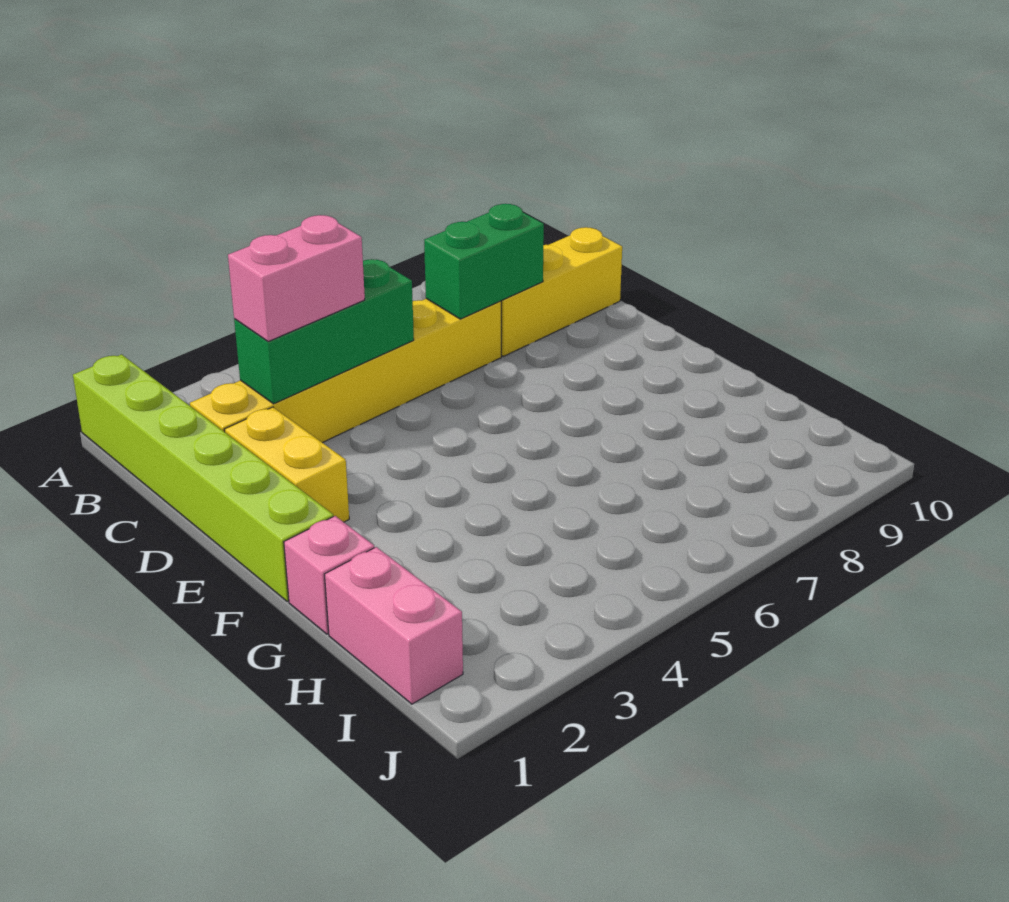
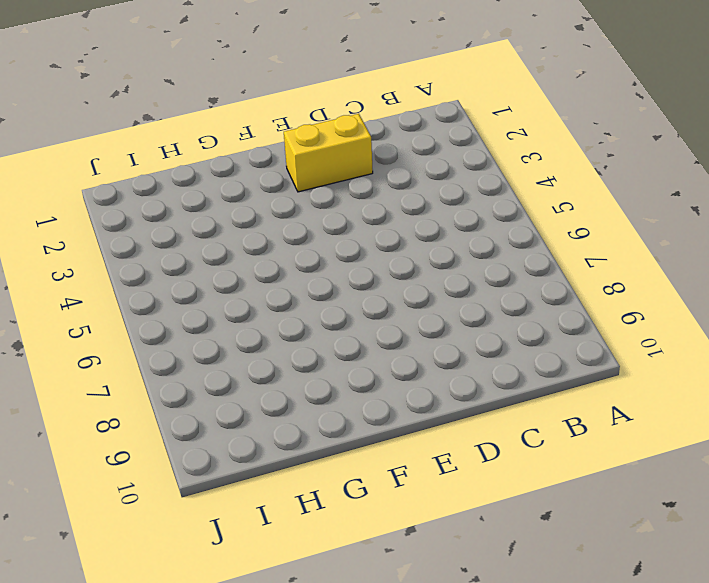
none -> lime brick A1:F1 level 1
none -> yellow brick C2:C7 level 1

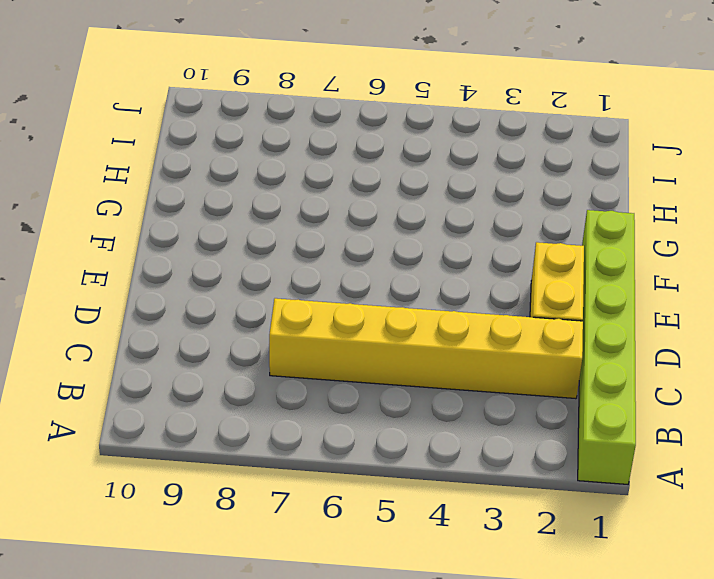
none -> yellow brick C8:C10 level 1
none -> pink brick G1 level 1

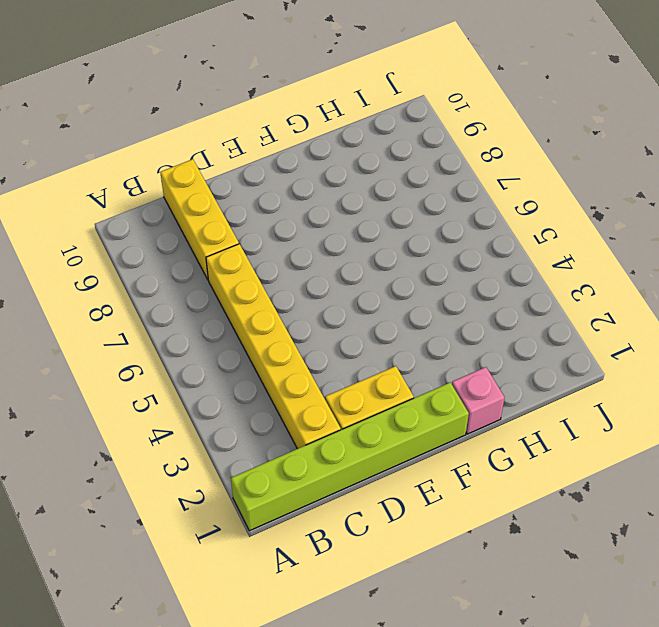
none -> pink brick H1:I1 level 1
none -> green brick C3:C5 level 2

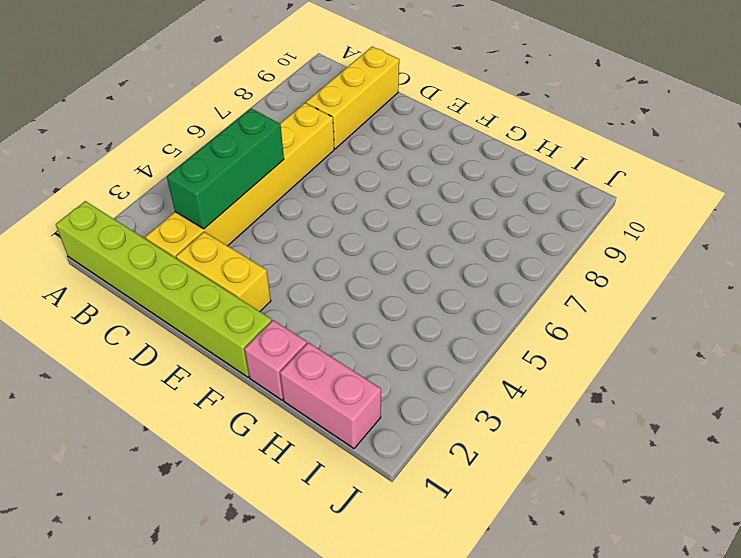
none -> green brick C7:C8 level 2
none -> pink brick C3:C4 level 3

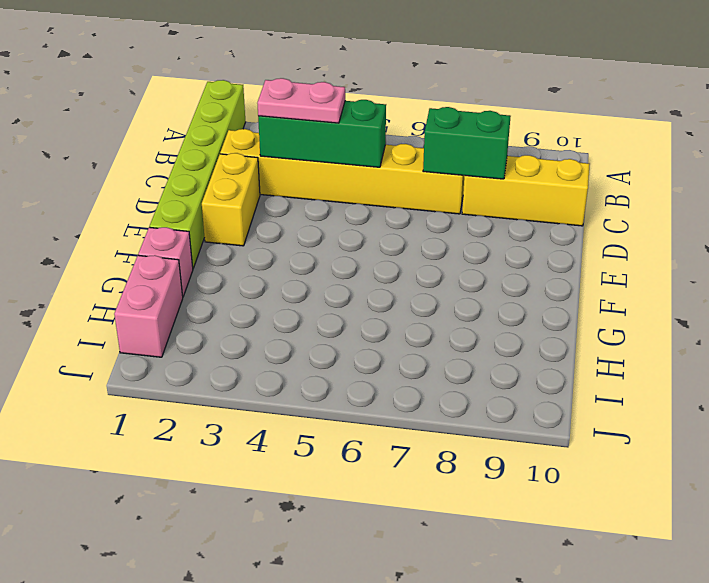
pink plate C3:C4 level 3 -> pink brick C3:C4 level 3

